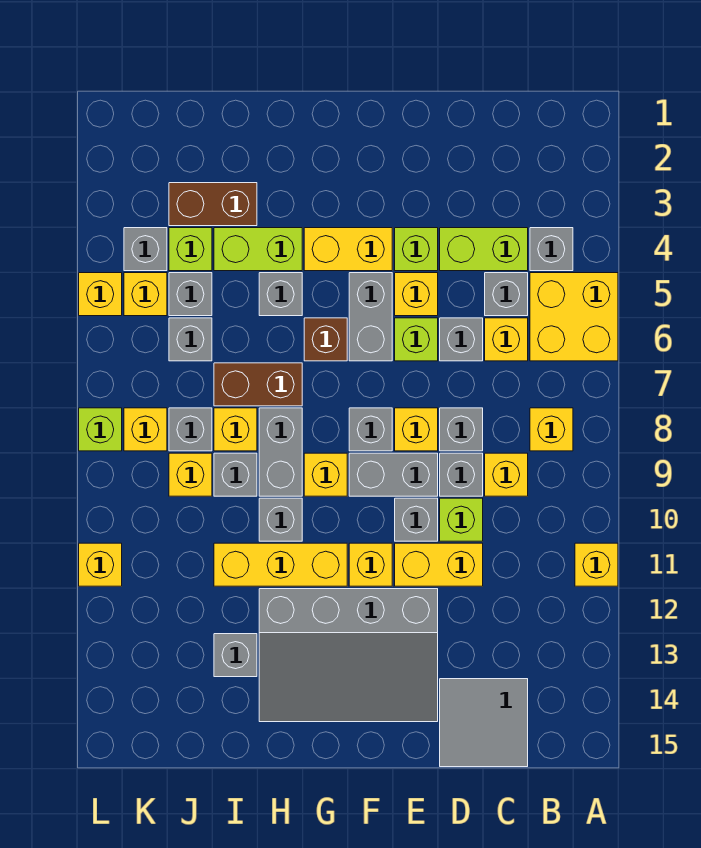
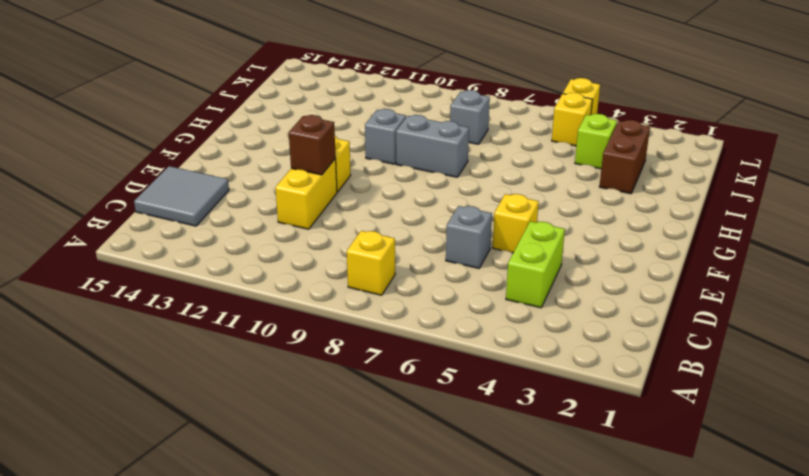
brown brick E11 level 2 -> brown brick G6 level 1
none -> yellow brick A5:B6 level 1
none -> yellow brick A11 level 1
none -> grey brick B4 level 1
none -> grey brick C5 level 1

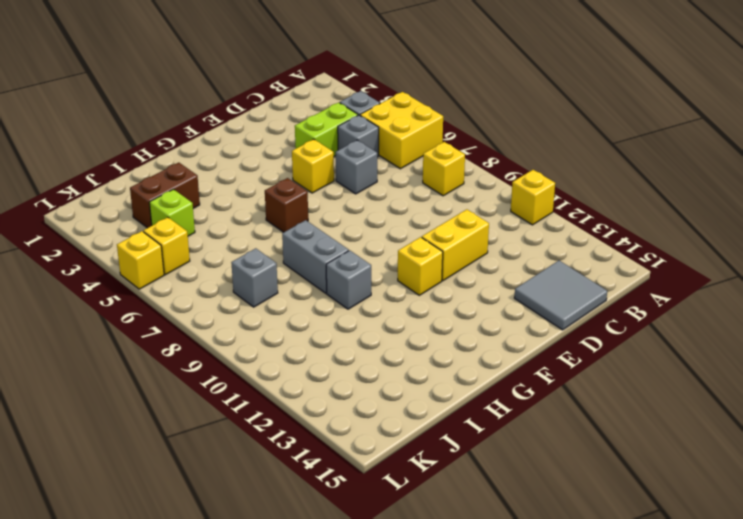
none -> yellow brick C6 level 1
none -> yellow brick C9 level 1
none -> grey brick D8 level 1
none -> grey brick D9 level 1

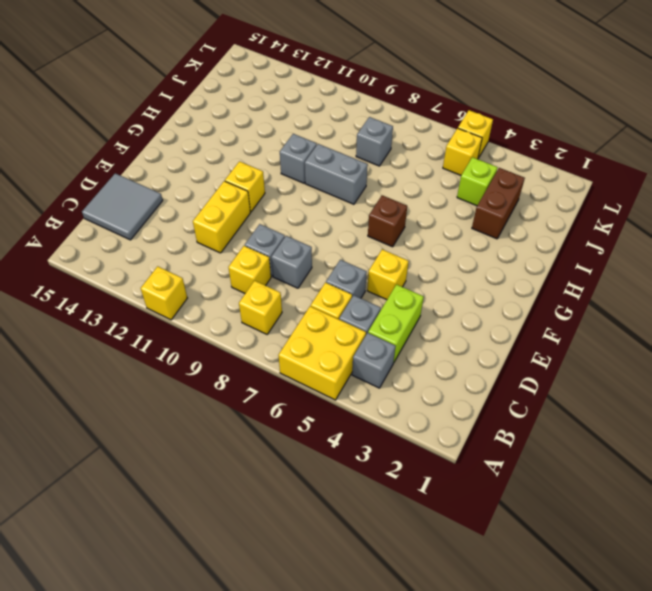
none -> lime brick D10 level 1
none -> lime brick E4 level 1
none -> lime brick E6 level 1
none -> yellow brick E8 level 1

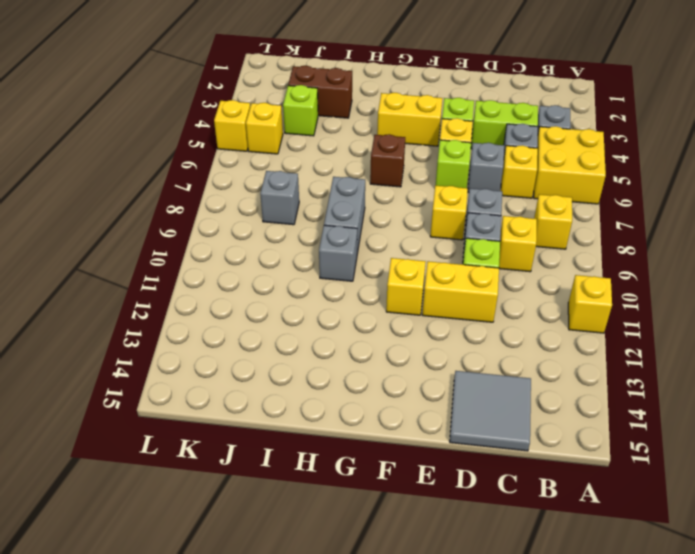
none -> grey brick E9:F9 level 1
none -> grey brick E10 level 1
none -> grey slope E12:H14 level 1 top 12
none -> grey brick F5:F6 level 1

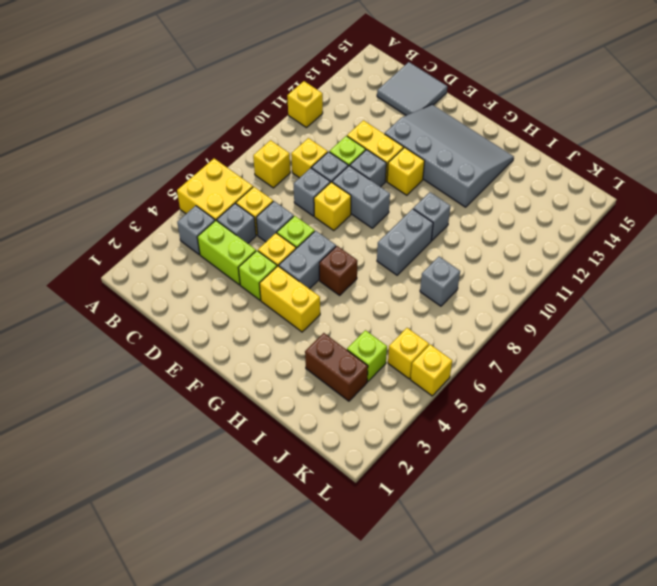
none -> grey brick F8 level 1
none -> yellow brick G9 level 1
none -> yellow brick G11:I11 level 1
none -> lime brick H4:I4 level 1

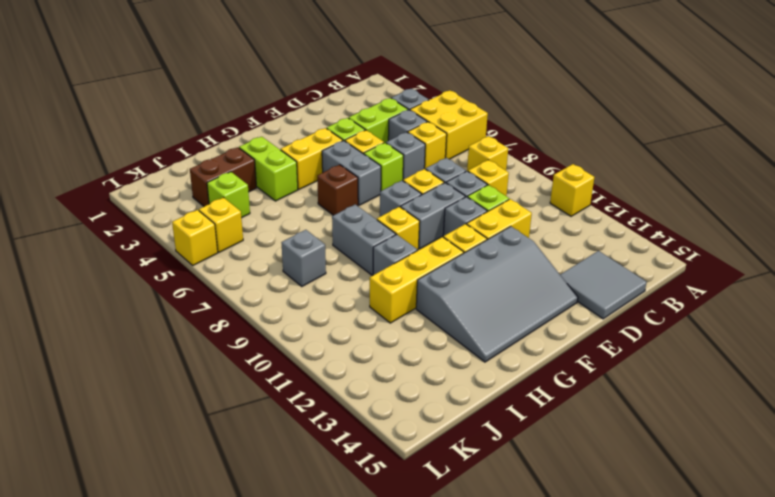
lime brick H3:H4 level 1 -> lime brick H4:I4 level 1
none -> grey brick H5 level 1
none -> brown brick H7:I7 level 1
none -> yellow brick I8 level 1
none -> grey brick I9 level 1

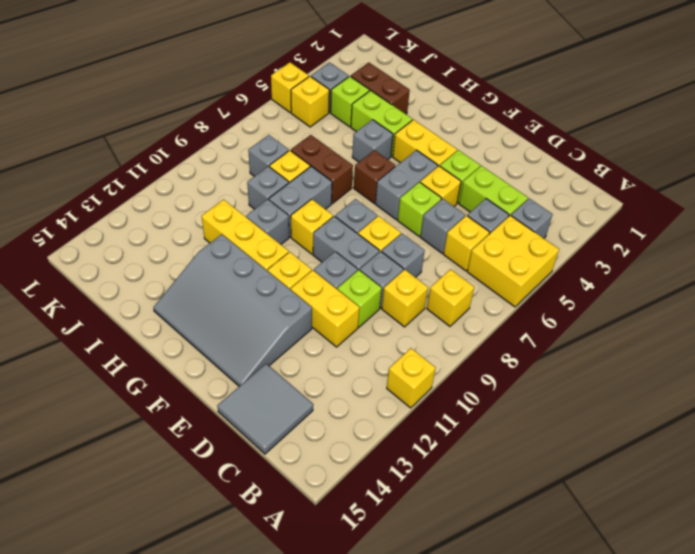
none -> grey brick I13 level 1
none -> grey brick J5 level 1
none -> grey brick J6 level 1
none -> yellow brick J9 level 1

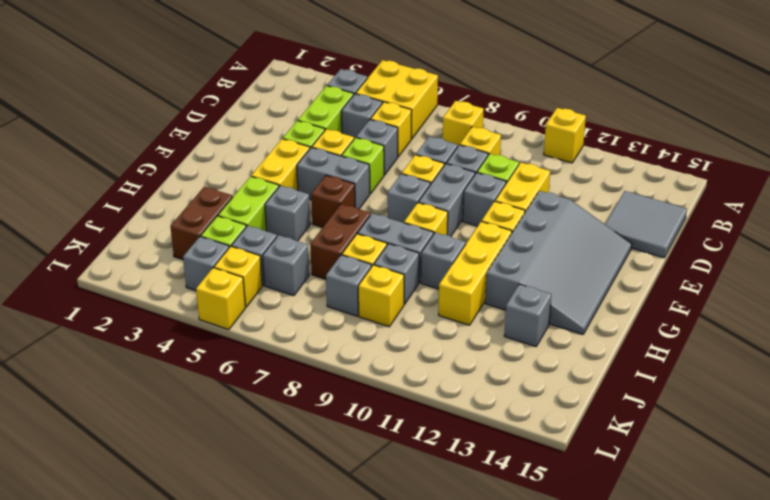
none -> yellow brick K8 level 1
none -> lime brick L8 level 1
none -> yellow brick L11 level 1

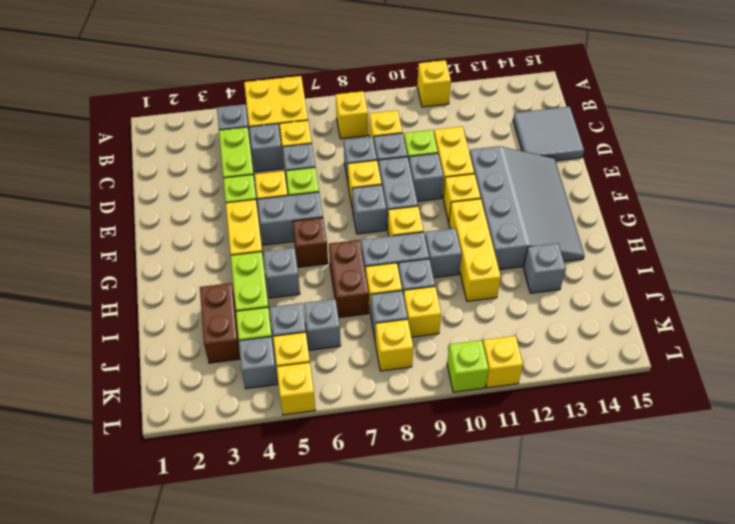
lime brick L10 level 1 -> lime brick L8 level 1

